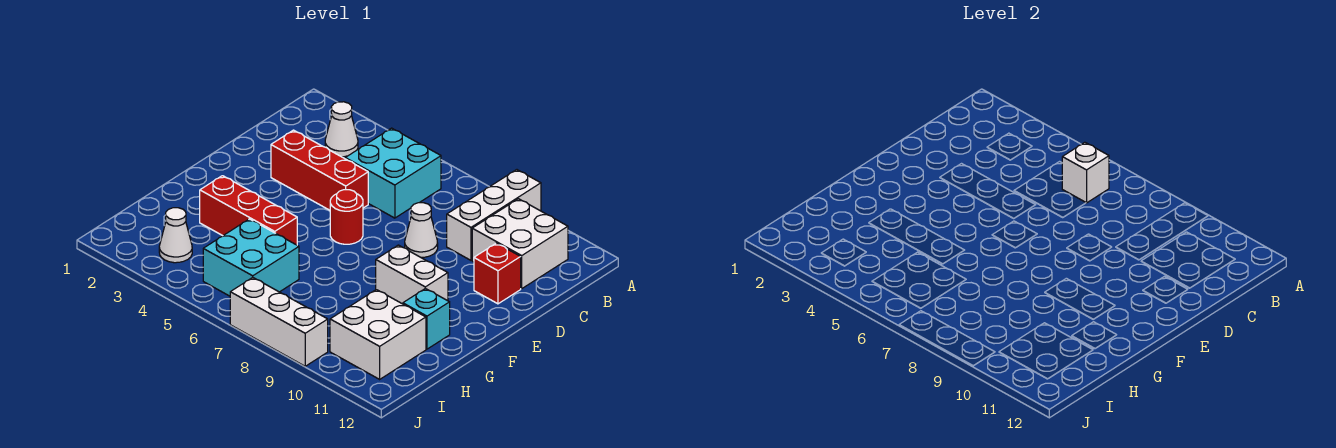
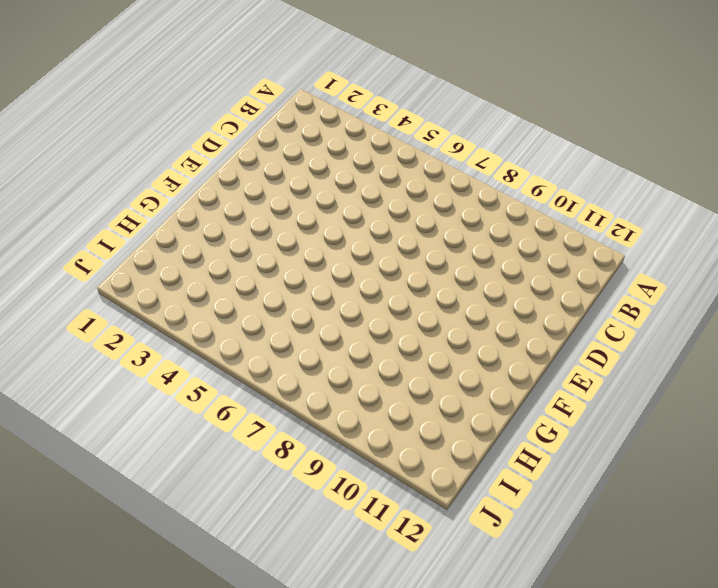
none -> white brick A9:C9 level 1
none -> white cone B3 level 1
none -> cyan brick B5:C6 level 1

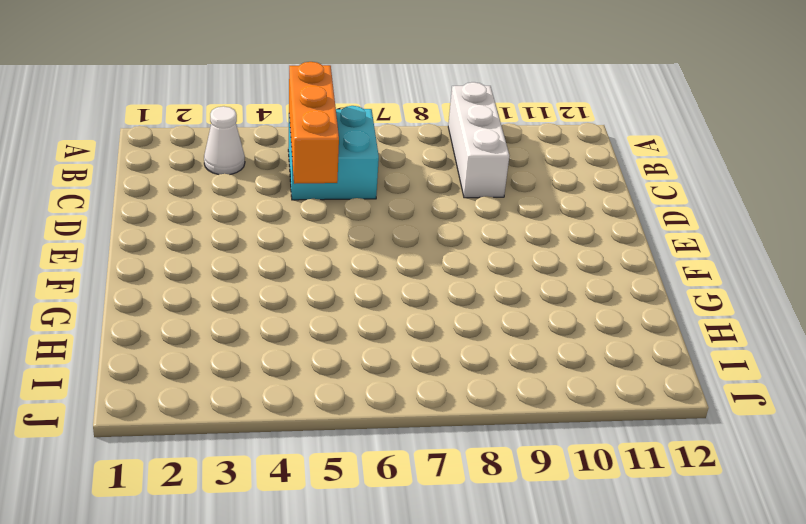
orange brick B5:D5 level 2 -> none
none -> white brick B10:C11 level 1
none -> red brick D3:D5 level 1
none -> white cone D8 level 1

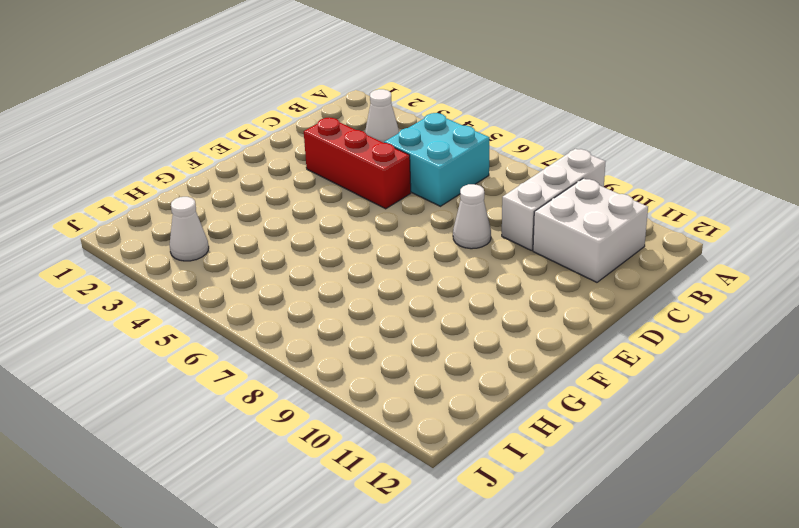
none -> red brick D11 level 1
none -> red round brick E6 level 1
none -> white brick F9:F10 level 1

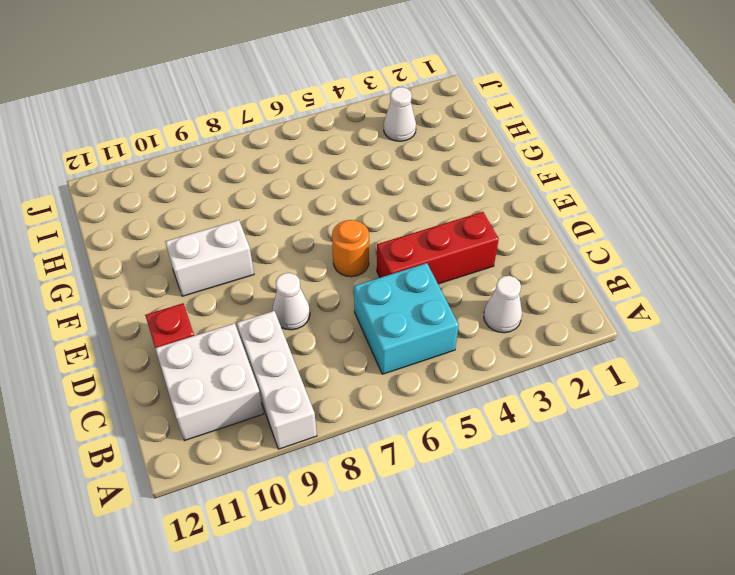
orange round brick E6 level 1 -> red round brick E6 level 1
none -> red brick G3:G5 level 1
none -> cyan brick G11 level 1
none -> cyan brick H5:I6 level 1

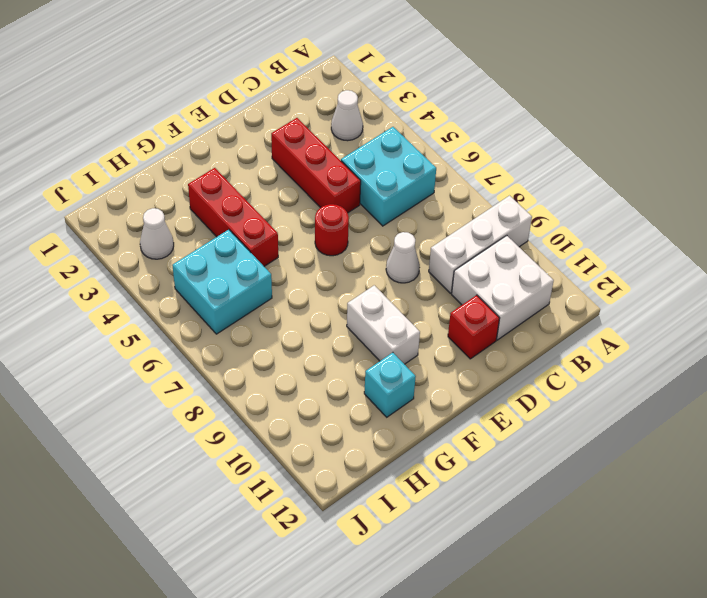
none -> white brick H10:I11 level 1
none -> white brick J7:J9 level 1
none -> white brick B6 level 2

